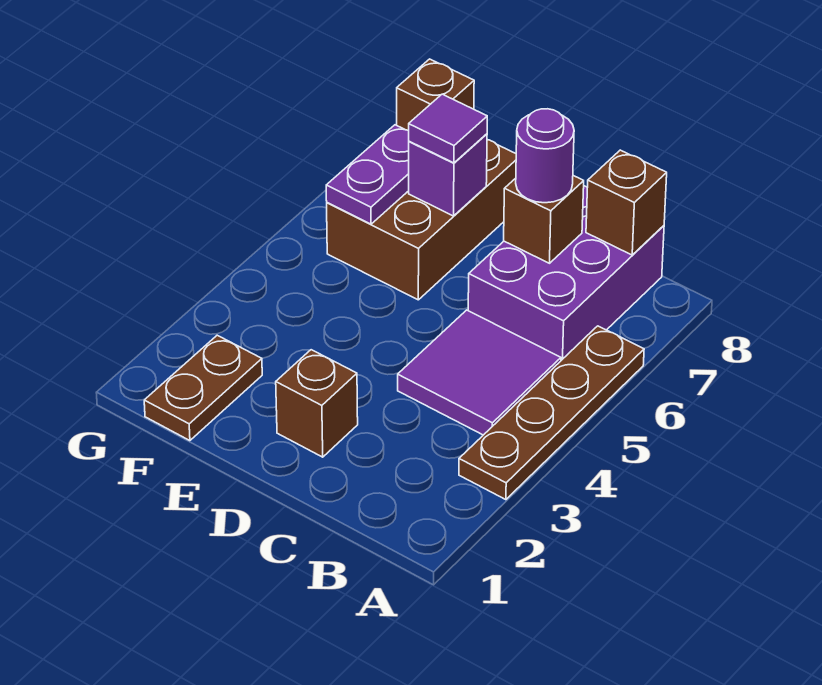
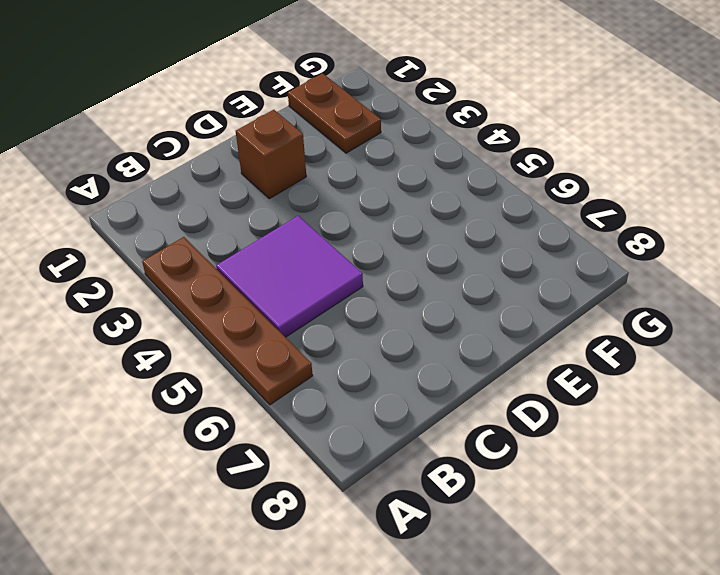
none -> purple brick B6:C8 level 1
none -> brown brick E6:F8 level 1
none -> brown brick B8 level 2

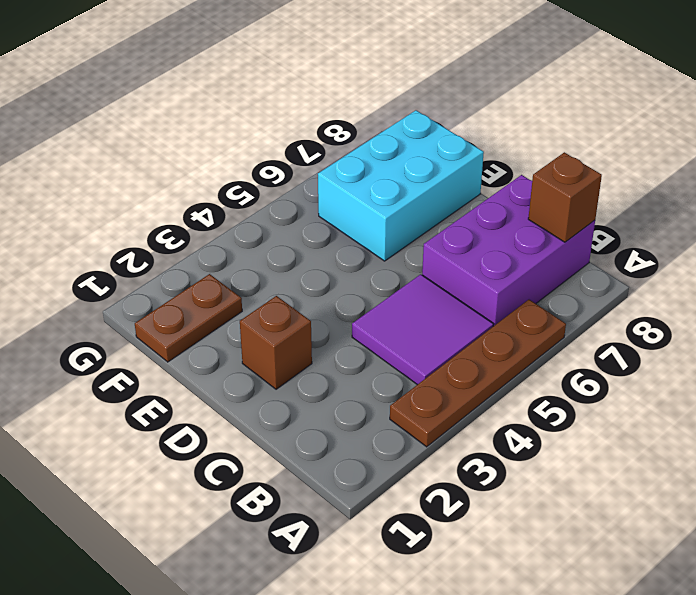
cyan brick E6:F8 level 1 -> brown brick E6:F8 level 1
none -> brown brick C7 level 2
none -> purple brick E7 level 2
none -> purple plate F6:F7 level 2

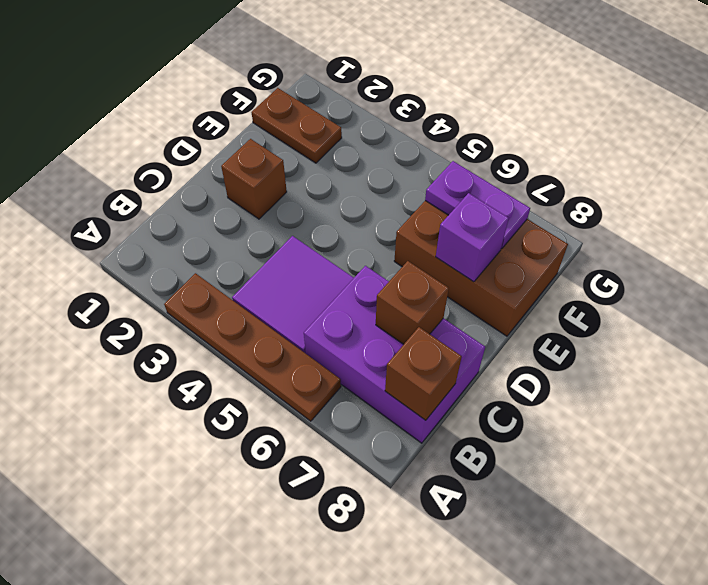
none -> brown brick F8 level 2
none -> purple round brick C7 level 3
none -> purple tile E7 level 3

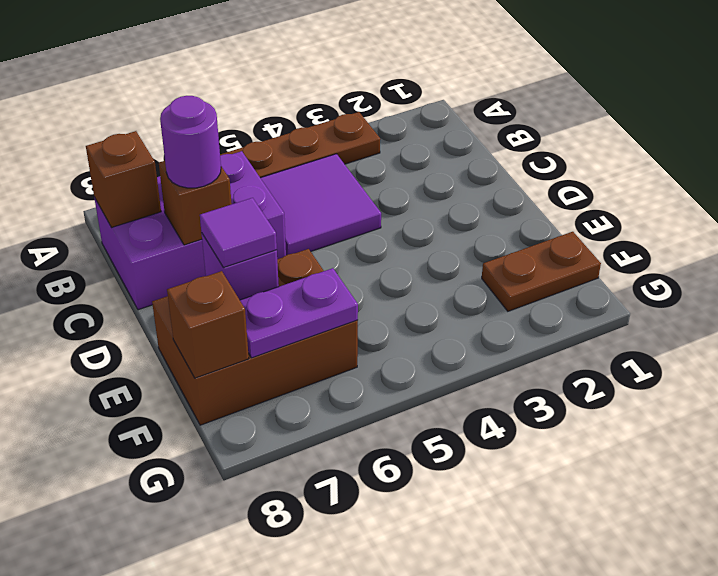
none -> brown brick D2 level 1

